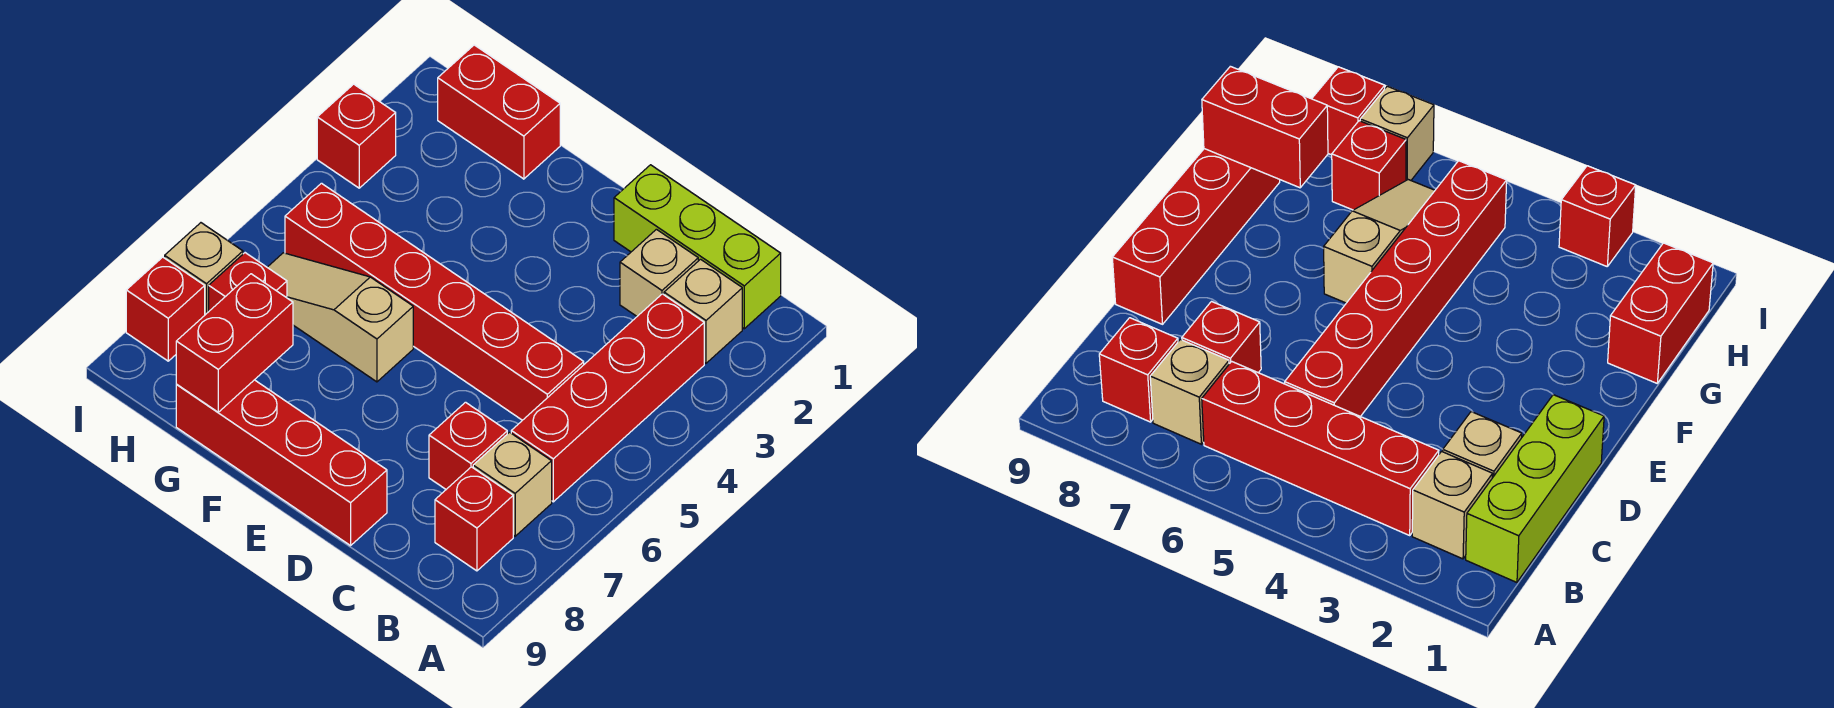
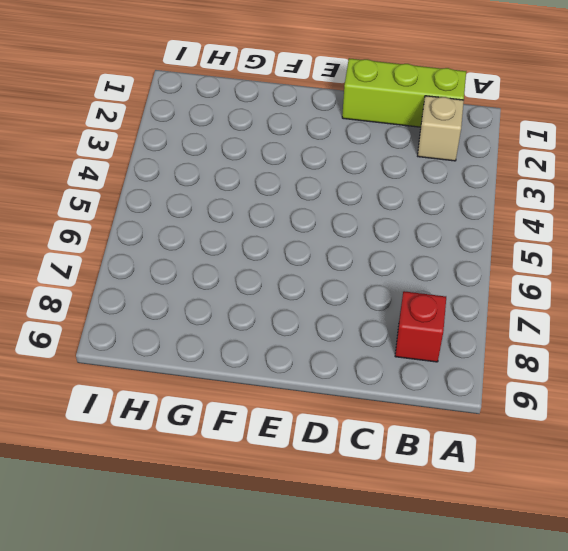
none -> red brick B3:B6 level 1
none -> tan brick B7 level 1
none -> tan brick C2 level 1

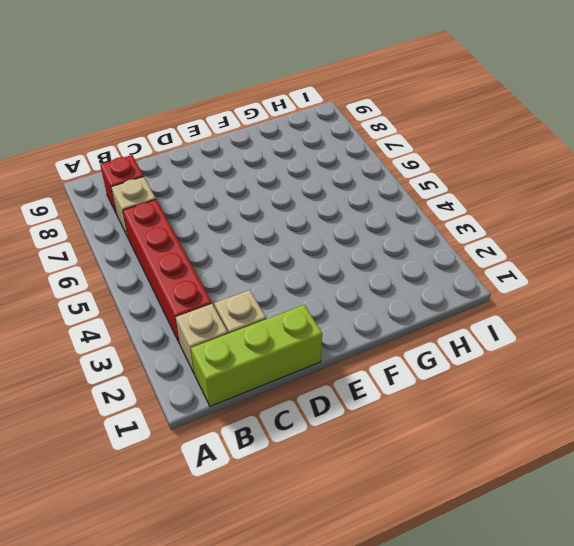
none -> red brick C5:H5 level 1
none -> red brick C7 level 1
none -> red brick D9:G9 level 1

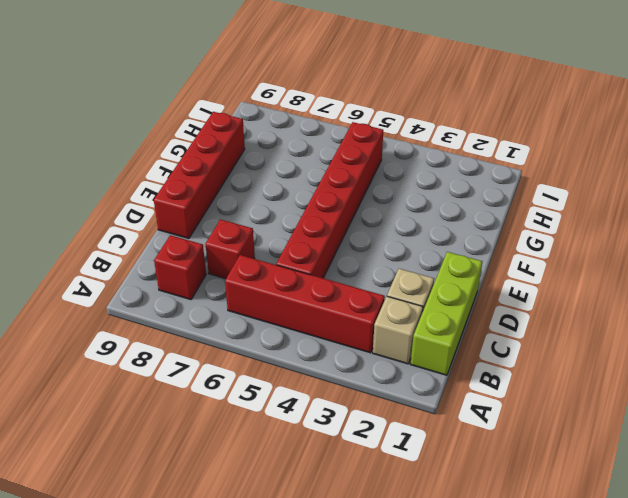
none -> tan brick B7 level 1
none -> tan slope F6:H6 level 1 top F
none -> red brick G1:H1 level 1

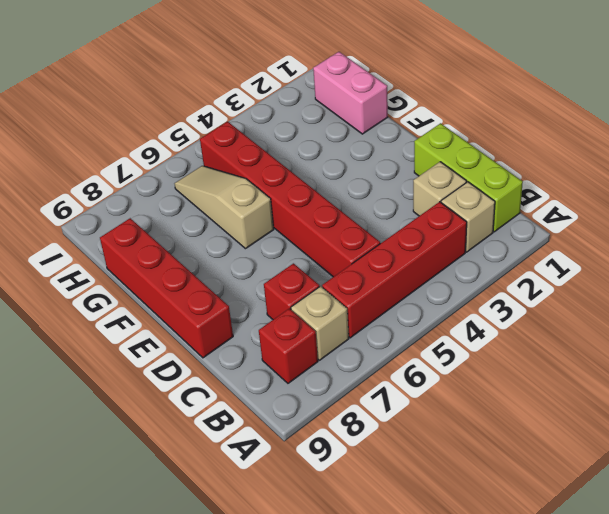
pink brick G1:H1 level 1 -> red brick G1:H1 level 1
none -> red brick H7 level 1
none -> red brick I3 level 1
none -> tan brick I7 level 1

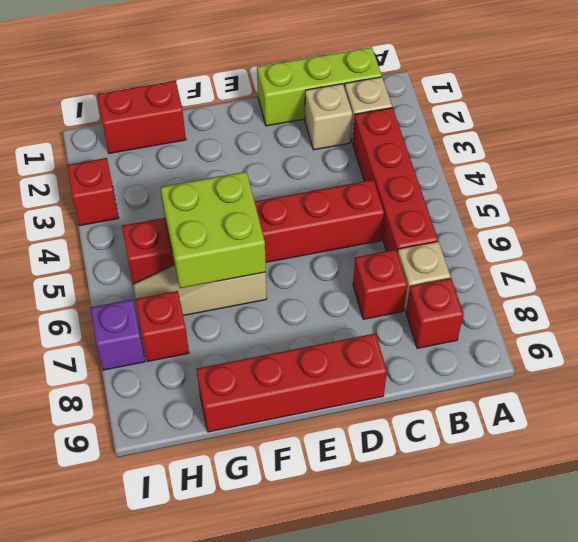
lime brick F5:G6 level 2 -> none
purple brick I7 level 1 -> tan brick I7 level 1
none -> red brick I8 level 1
none -> red brick G8:G9 level 2

